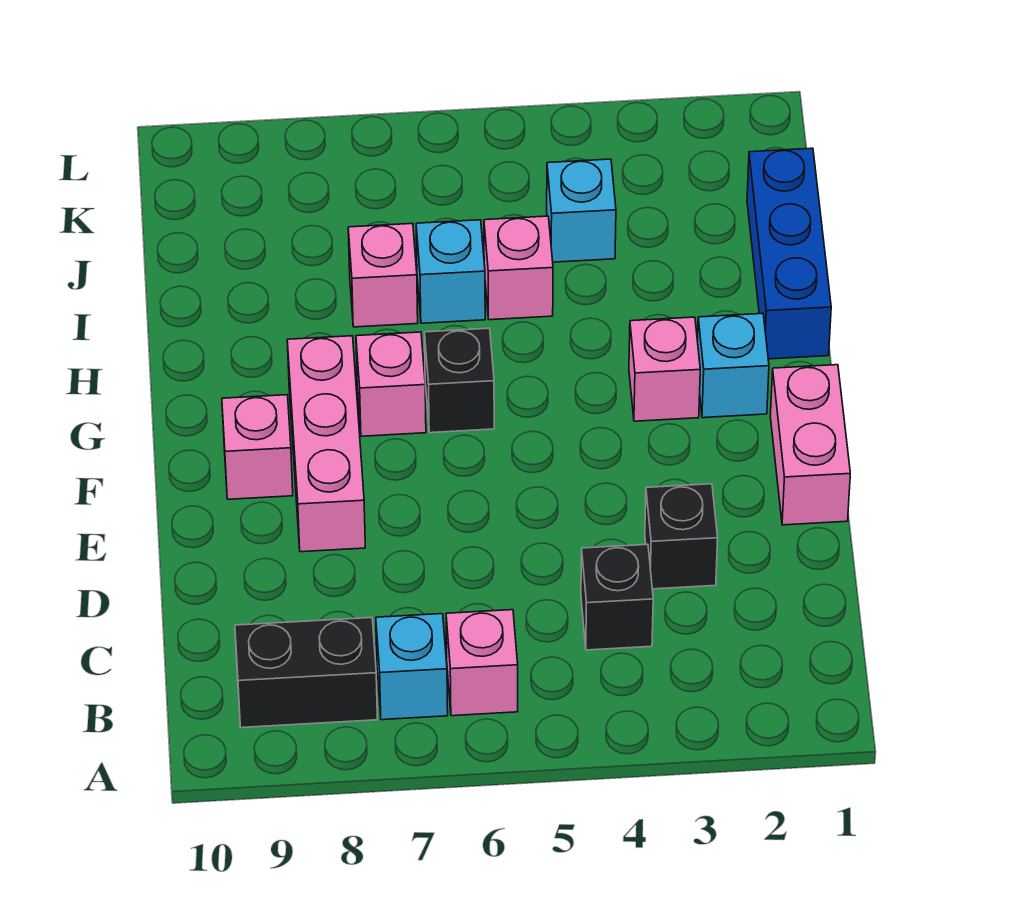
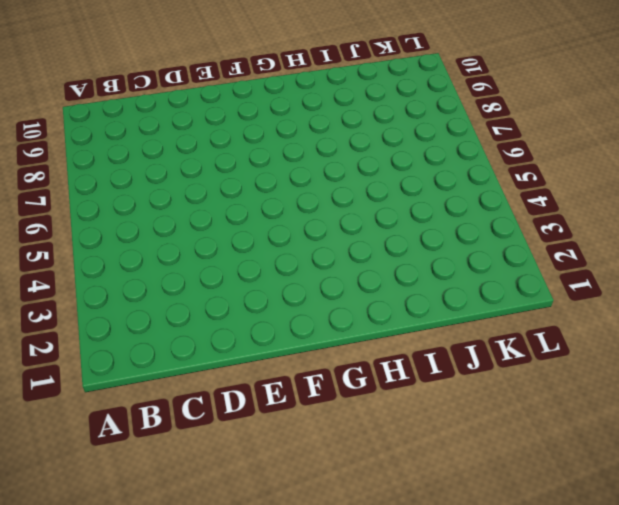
none -> pink brick B6 level 1
none -> cyan brick B7 level 1
none -> black brick B8:B9 level 1

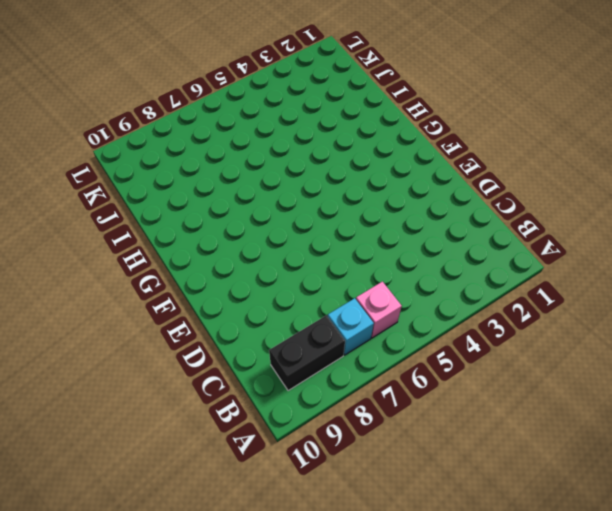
none -> black brick C4 level 1
none -> black brick D3 level 1
none -> pink brick E1:F1 level 1

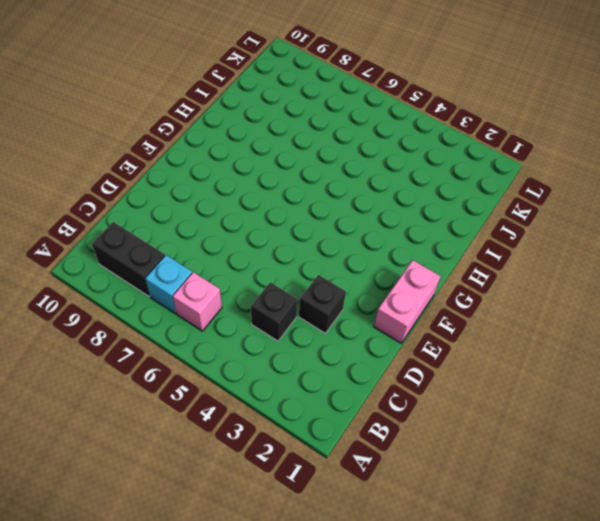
none -> pink brick E8:G8 level 1
none -> pink brick F9 level 1
none -> cyan brick G2 level 1

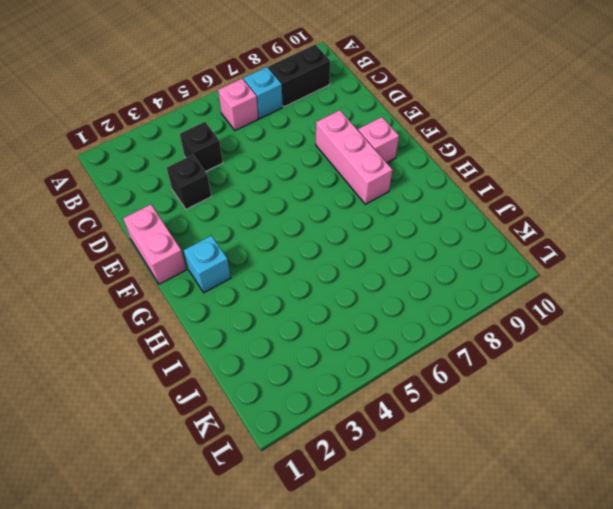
none -> pink brick G3 level 1
none -> black brick G6 level 1
none -> pink brick G7 level 1

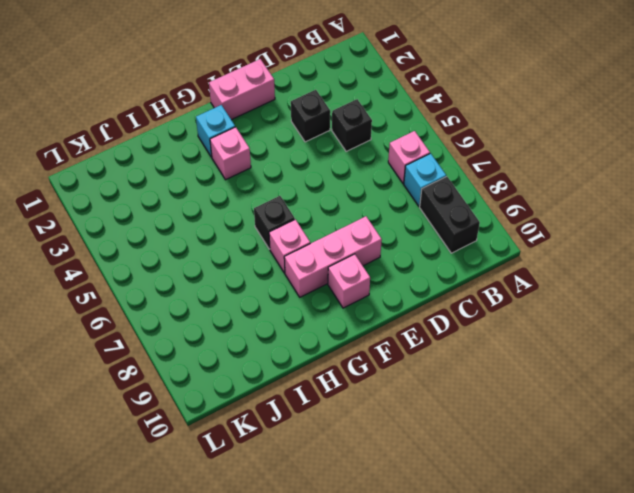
none -> blue brick H1:J1 level 1
none -> pink brick I5 level 1
none -> cyan brick I6 level 1

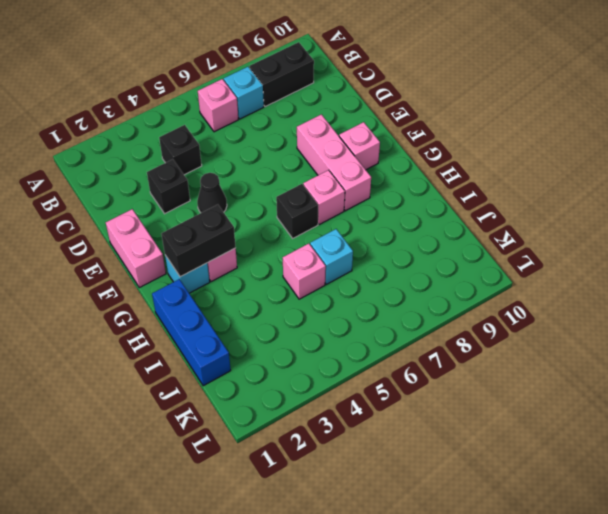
black cone E4 level 1 -> none
black brick G2:G3 level 2 -> none
none -> pink brick I7 level 1
none -> cyan brick J4 level 1

